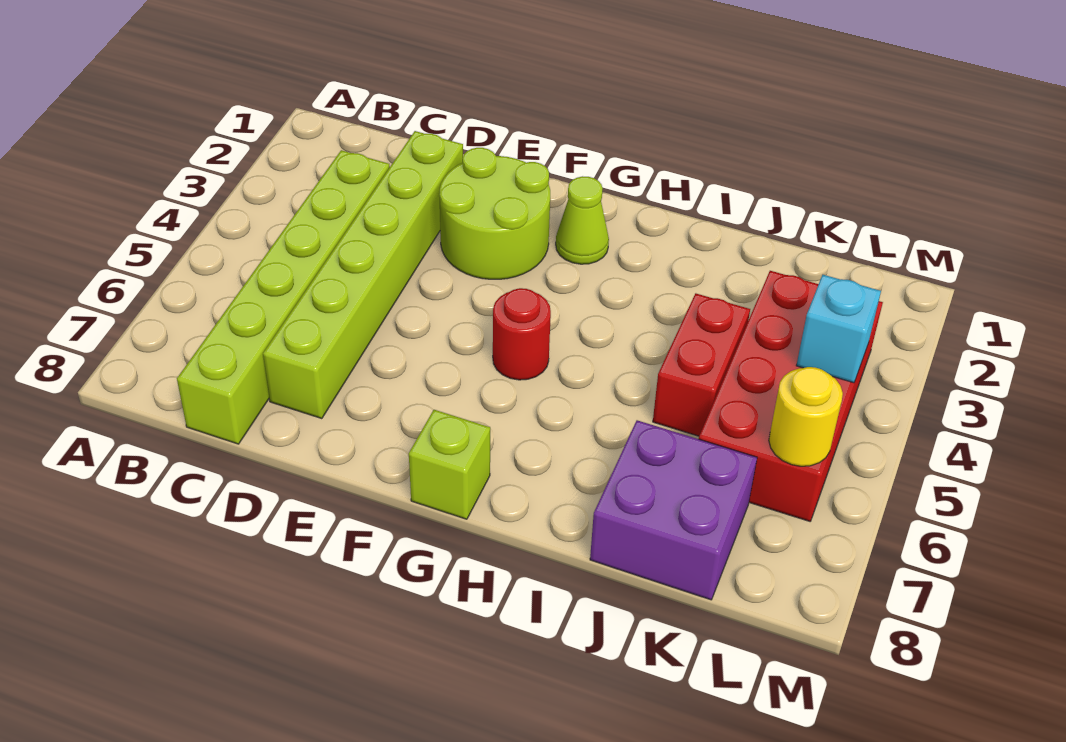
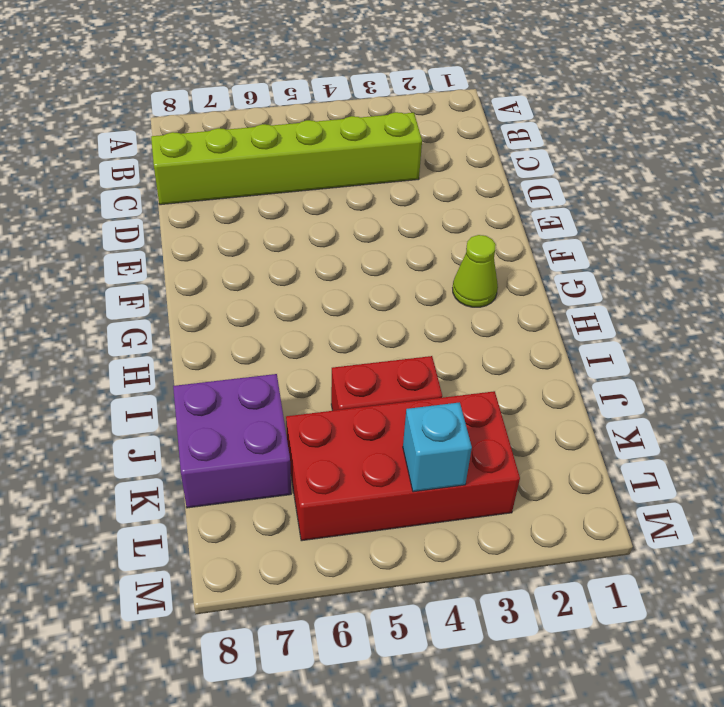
none -> lime brick D2:D7 level 1
none -> lime round brick E2:F3 level 1

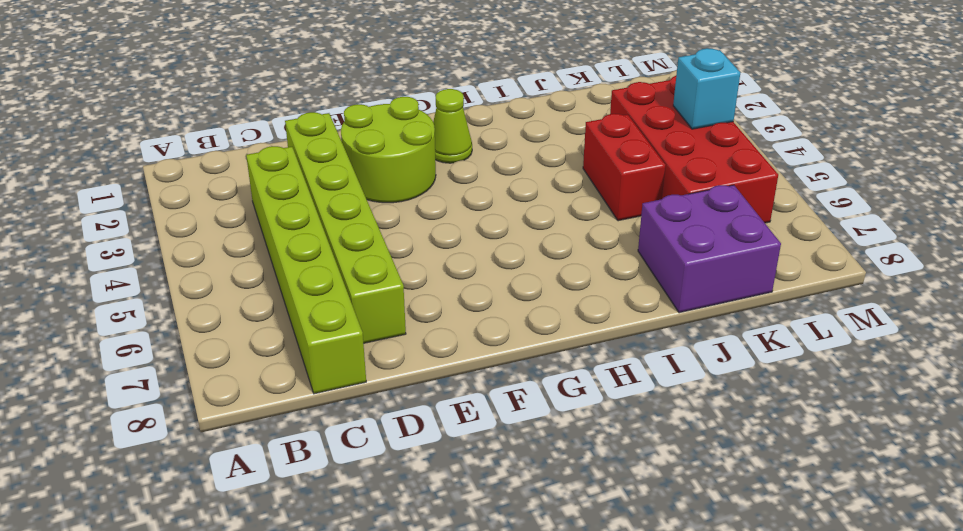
none -> red round brick G5 level 1
none -> lime brick G8 level 1

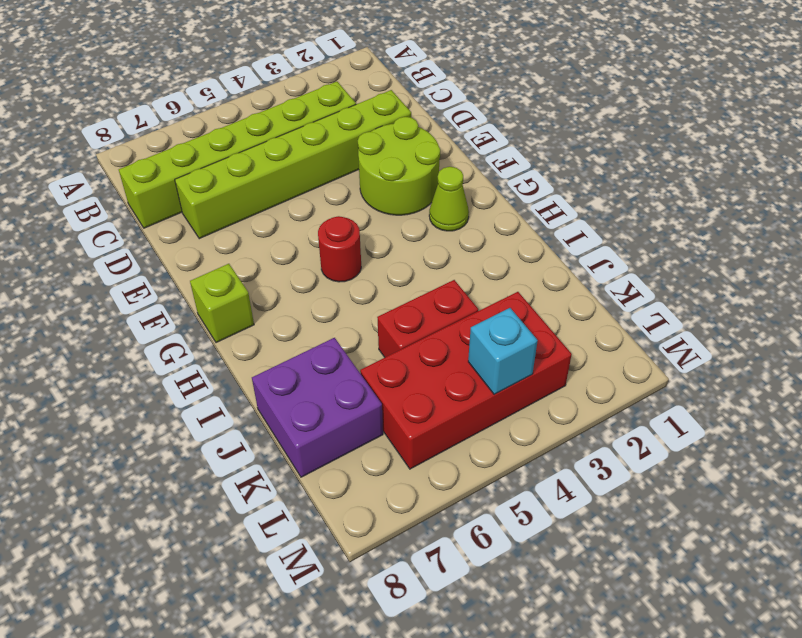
none -> yellow round brick L6 level 2

